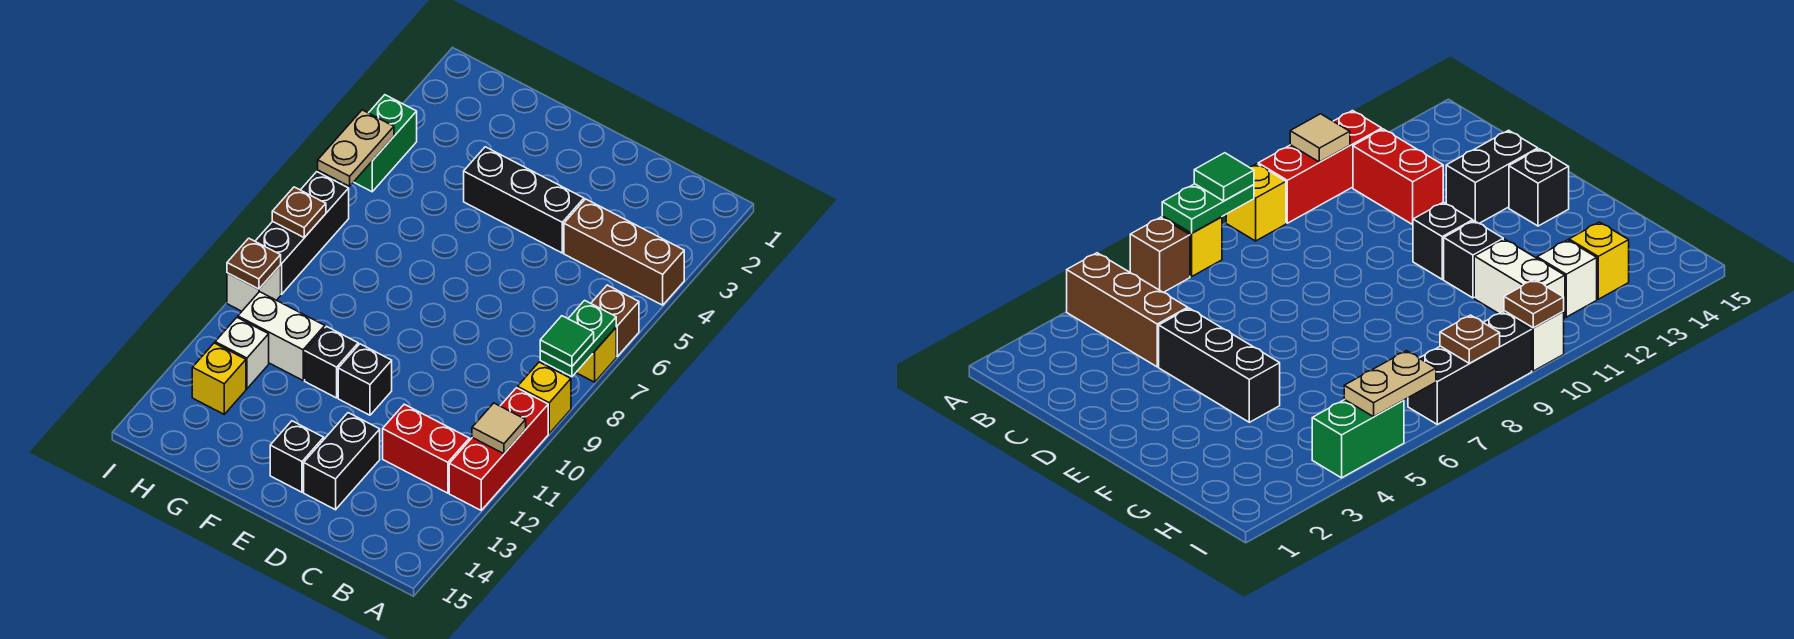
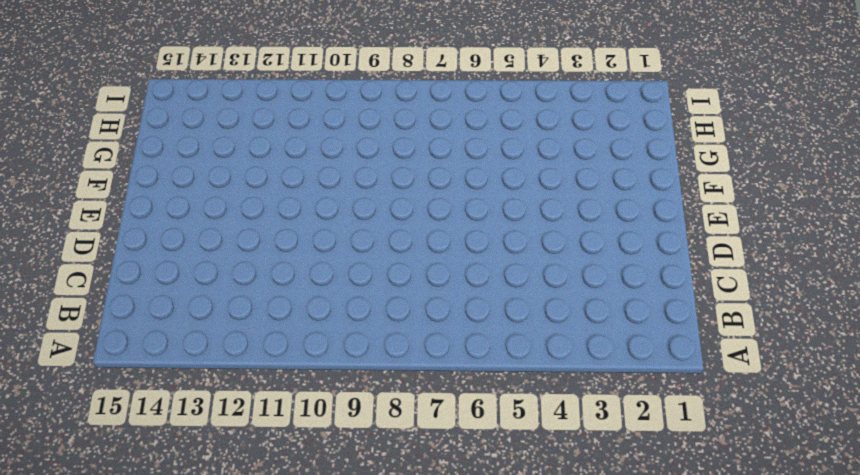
none -> brown brick A4:C4 level 1
none -> brown brick A6 level 1
none -> yellow brick A7 level 1

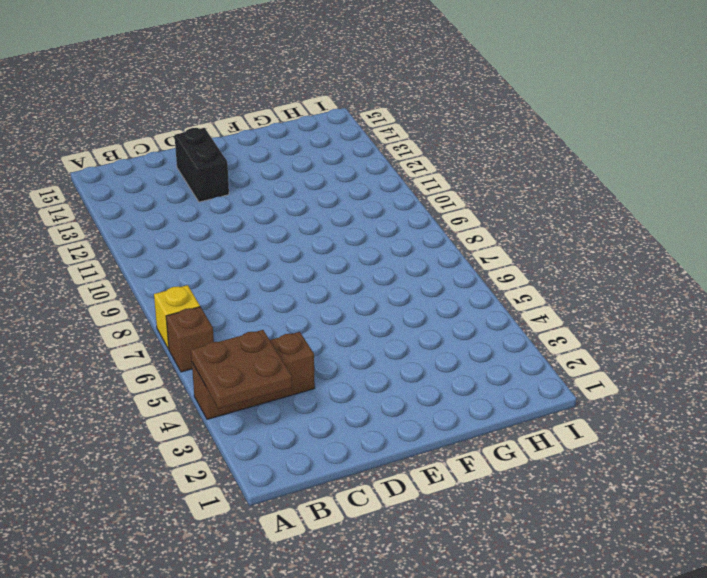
brown plate A3:B4 level 2 -> none
none -> yellow brick A9 level 1
none -> red brick A10:A12 level 1
none -> red brick B12:C12 level 1

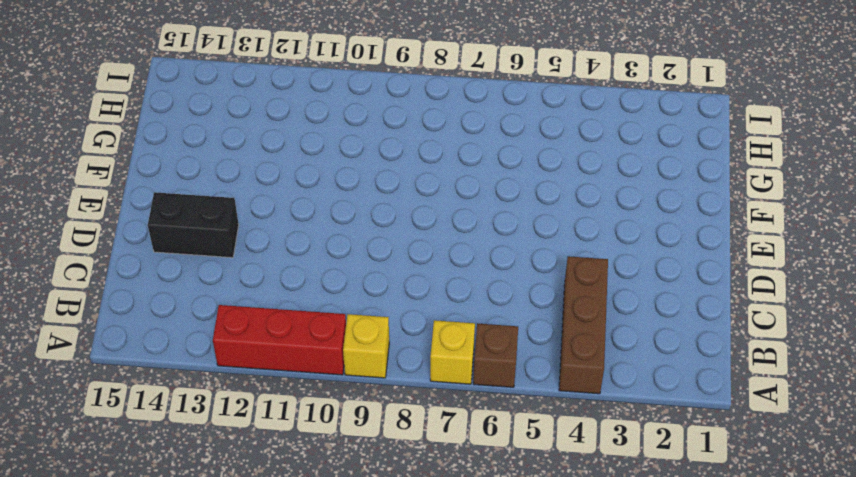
none -> red brick B12:C12 level 1
none -> black brick D4:F4 level 1
none -> black brick E11 level 1

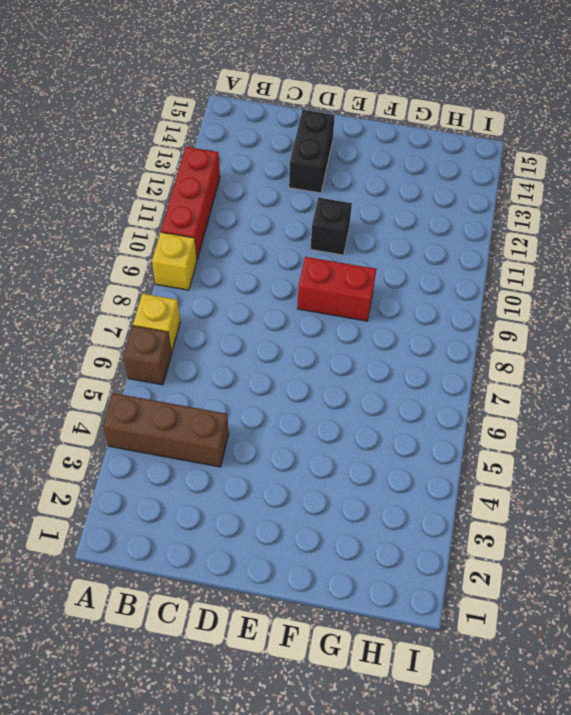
red brick E9:F9 level 1 -> red brick B12:C12 level 1
none -> black brick D4:F4 level 1
none -> black brick E14 level 1
none -> black brick F11 level 1

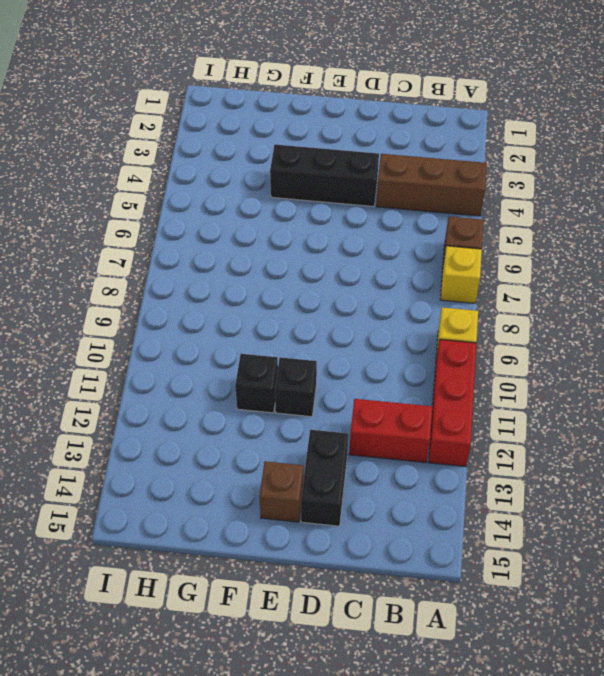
brown brick E14 level 1 -> black brick E14 level 1
none -> white brick G11:H11 level 1
none -> white brick H12 level 1
none -> yellow brick H13 level 1

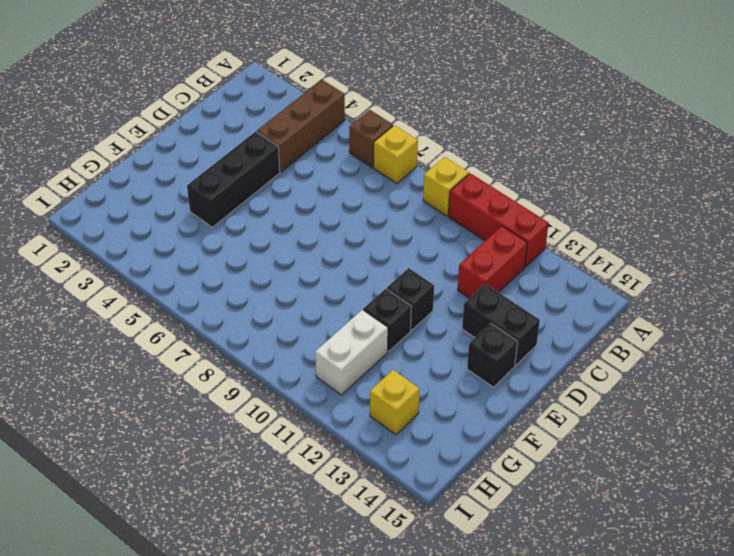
none -> white brick H12 level 1
none -> green brick I4:I5 level 1
none -> black brick I7:I9 level 1

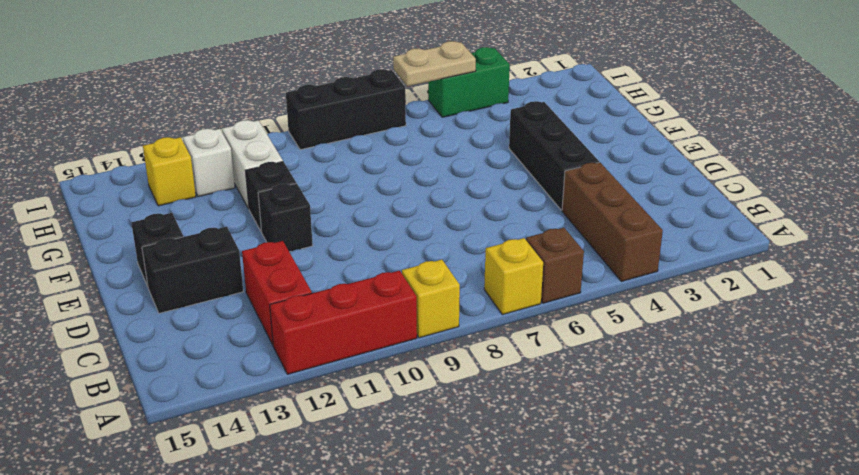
none -> white brick I10 level 1
none -> green plate A7:A8 level 2
none -> tan tile A11 level 2

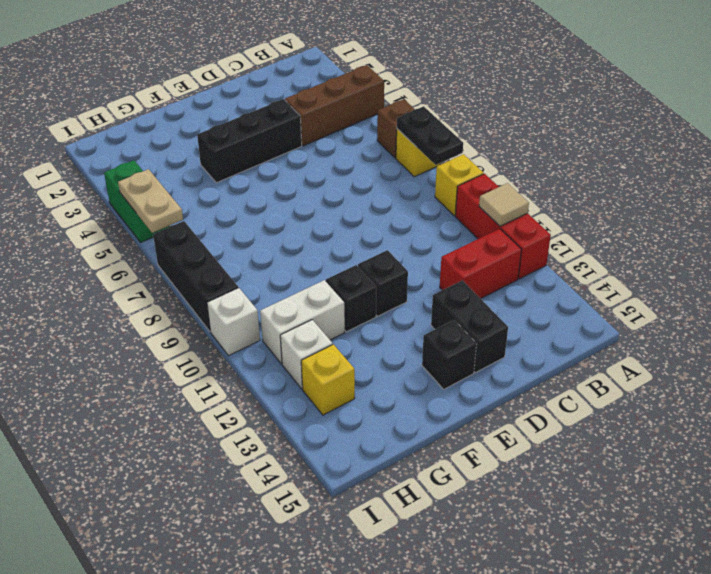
black plate A7:A8 level 2 -> green plate A7:A8 level 2
none -> brown plate I8 level 2
none -> brown plate I10 level 2
none -> green tile A8 level 3

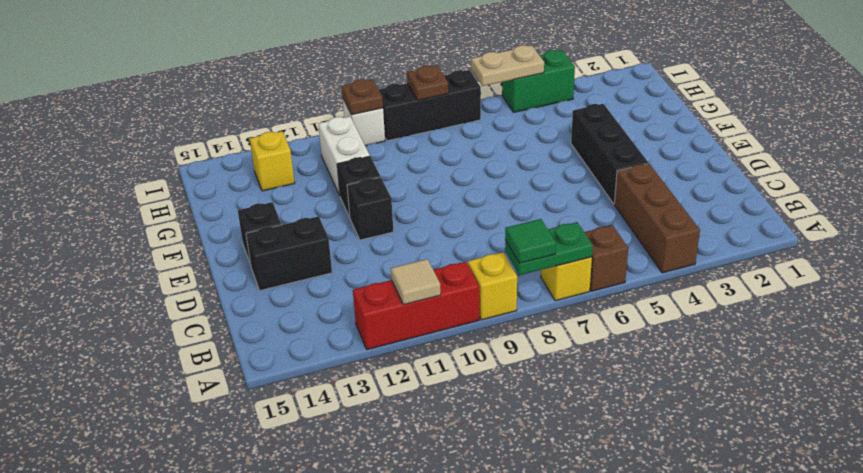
none -> red brick B12:C12 level 1
none -> white brick H12 level 1

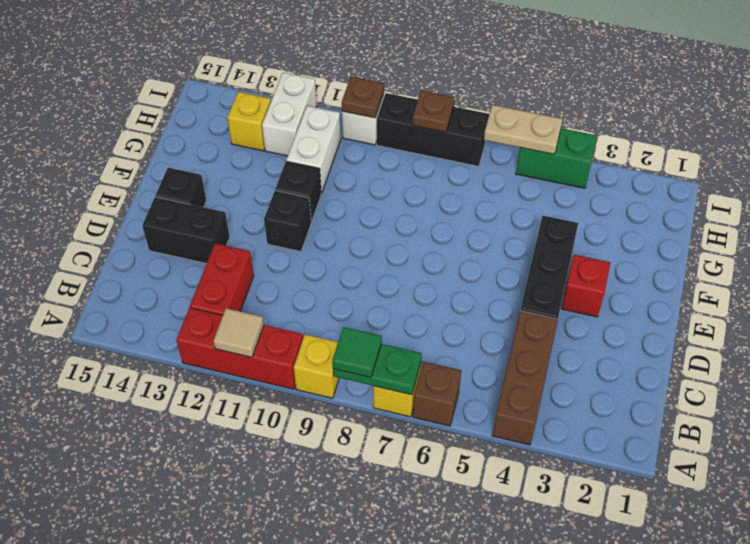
red brick E3 level 1 -> none
white brick H12:I12 level 1 -> white brick H12 level 1

